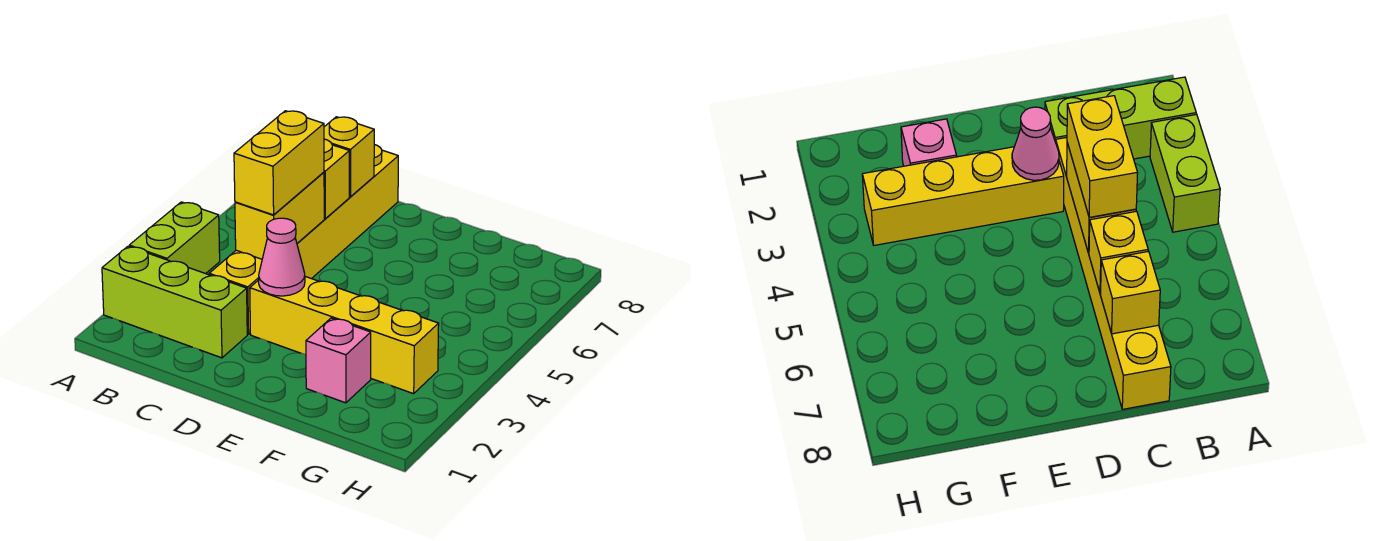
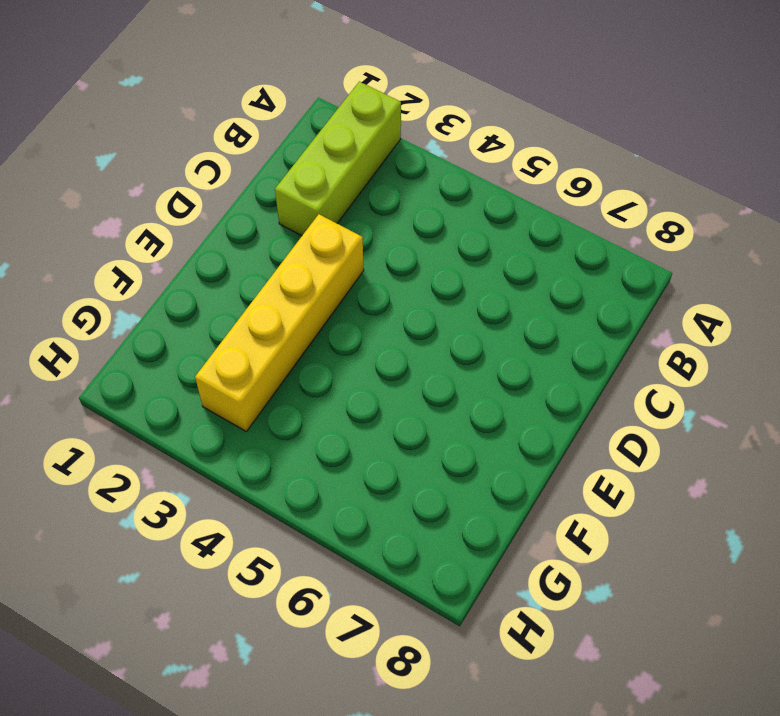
none -> lime brick A3:A4 level 1
none -> yellow brick C3:C8 level 1

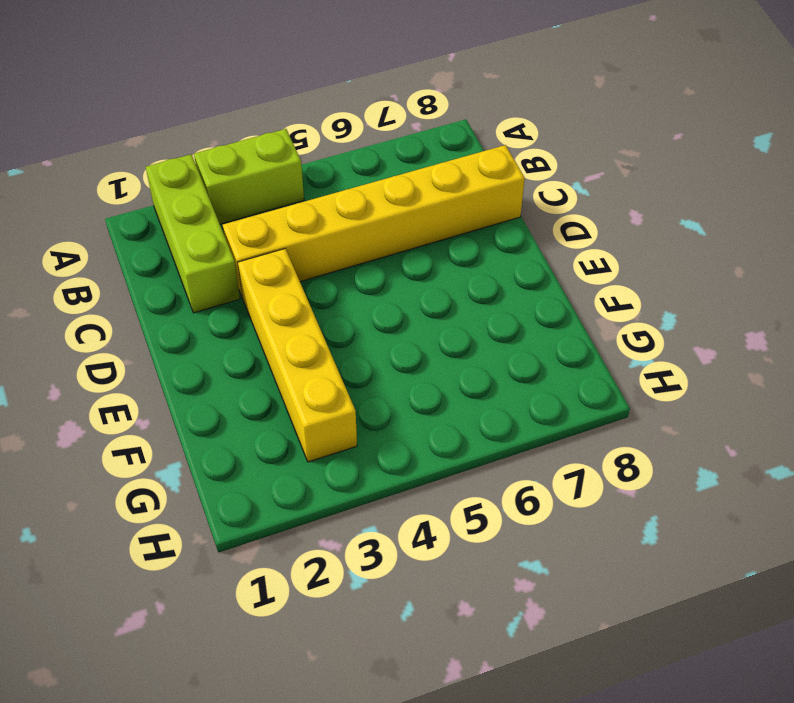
none -> pink brick F2 level 1
none -> yellow brick C4:C5 level 2

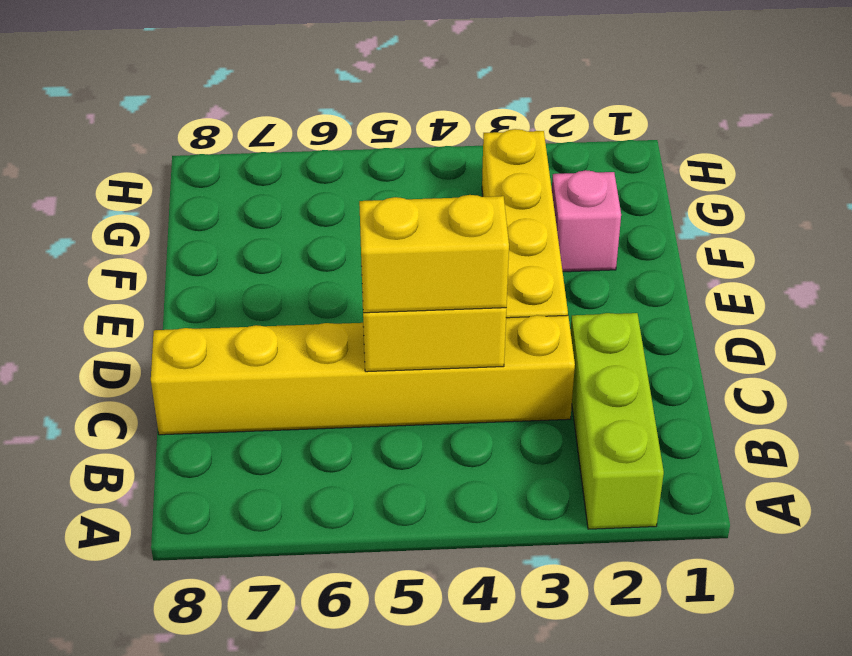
none -> lime brick A3:A4 level 1
none -> yellow brick C6 level 2

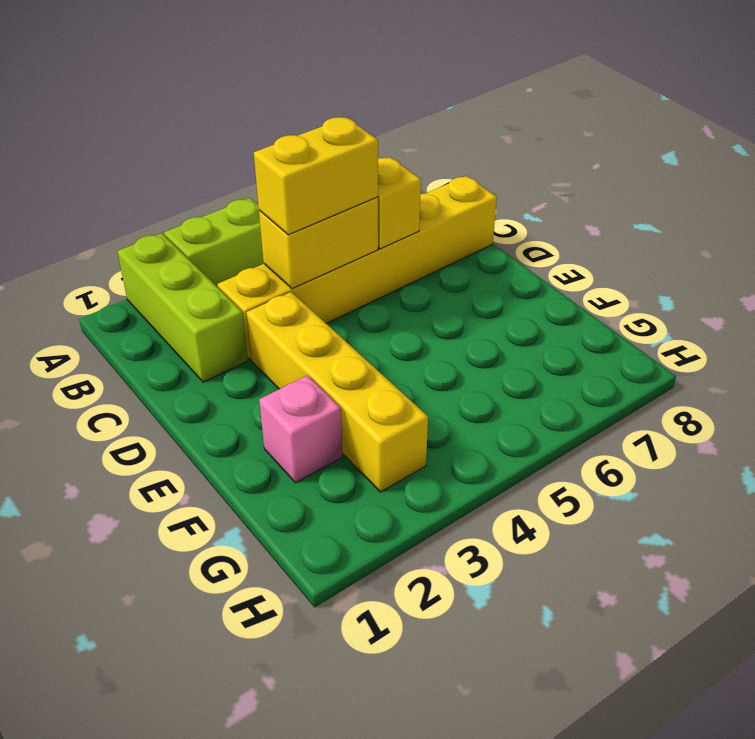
none -> yellow brick C7 level 2
none -> pink cone D3 level 2

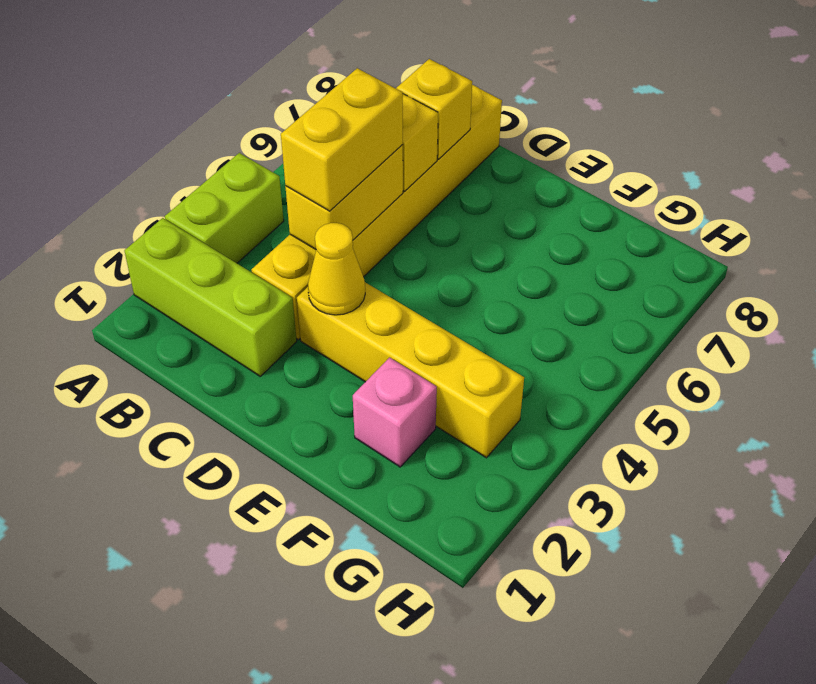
yellow cone D3 level 2 -> pink cone D3 level 2

